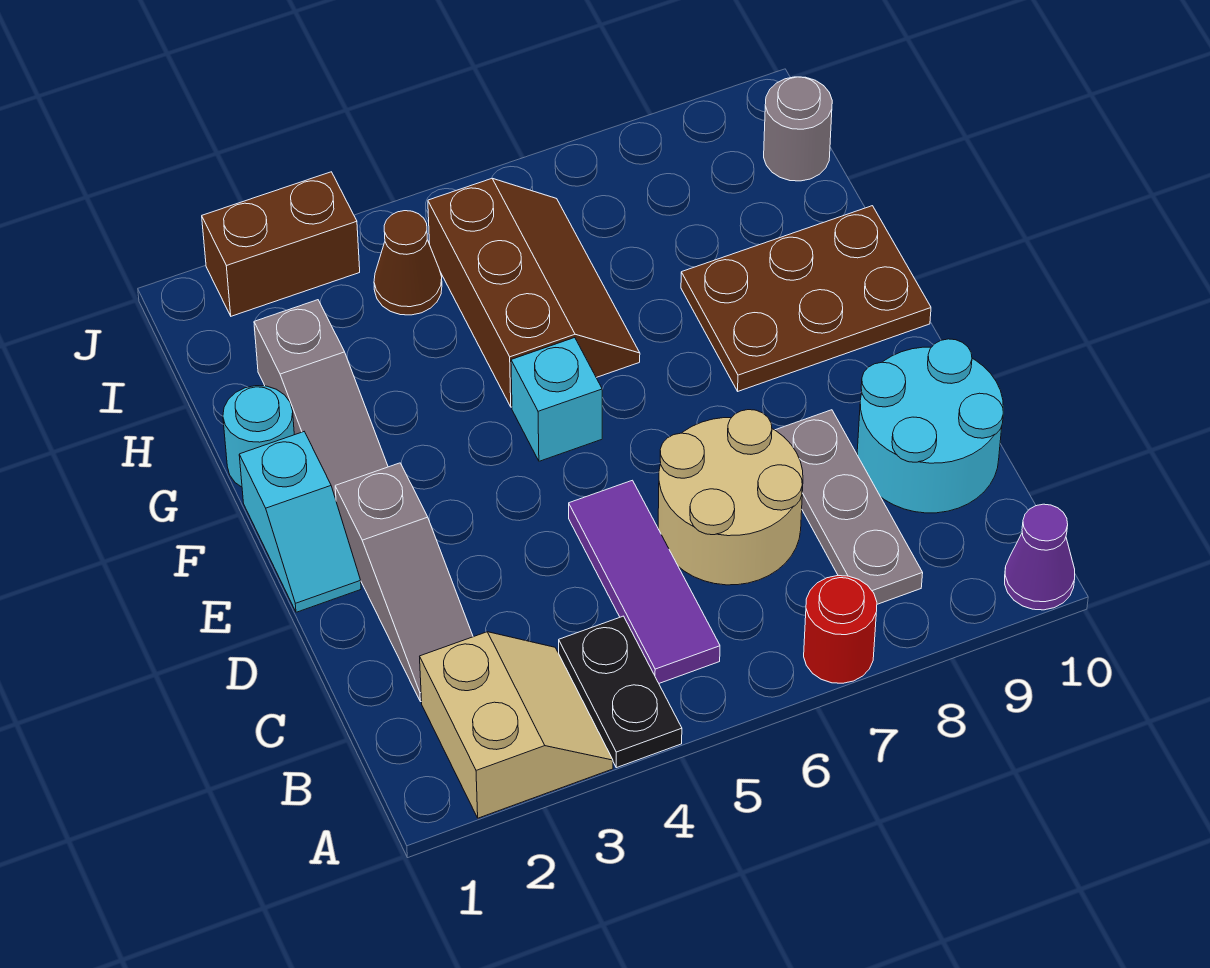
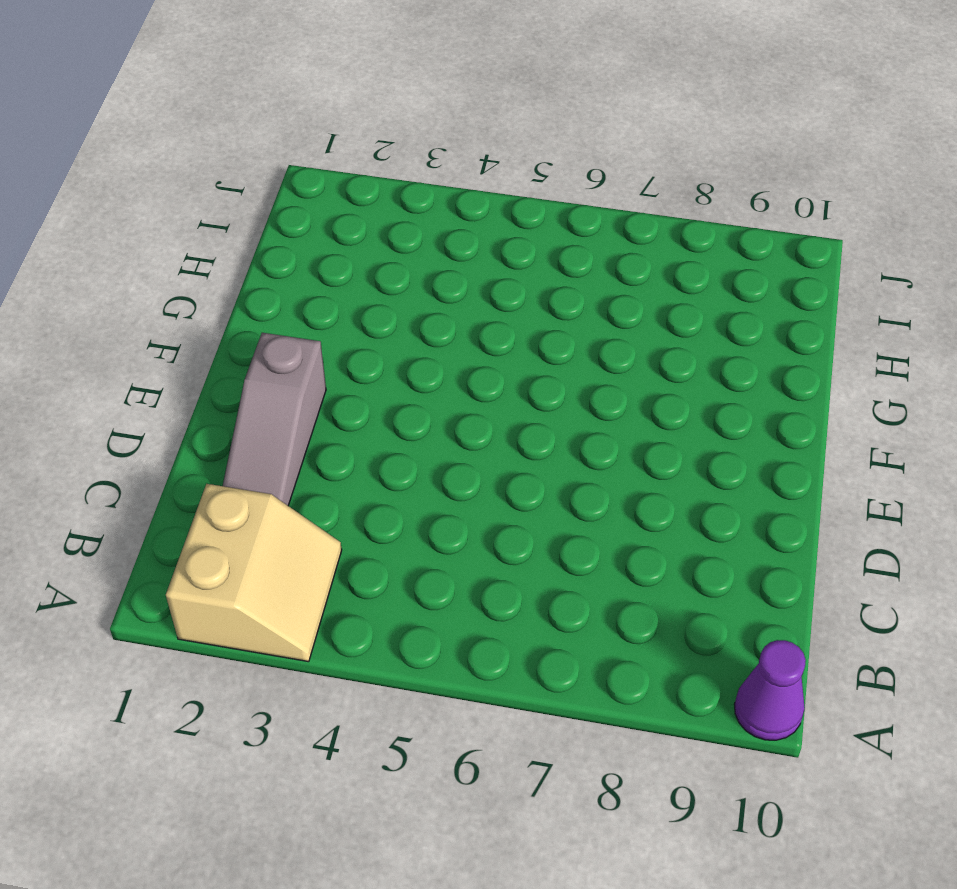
none -> black plate A4:B4 level 1
none -> red round brick A7 level 1
none -> purple tile B5:D5 level 1

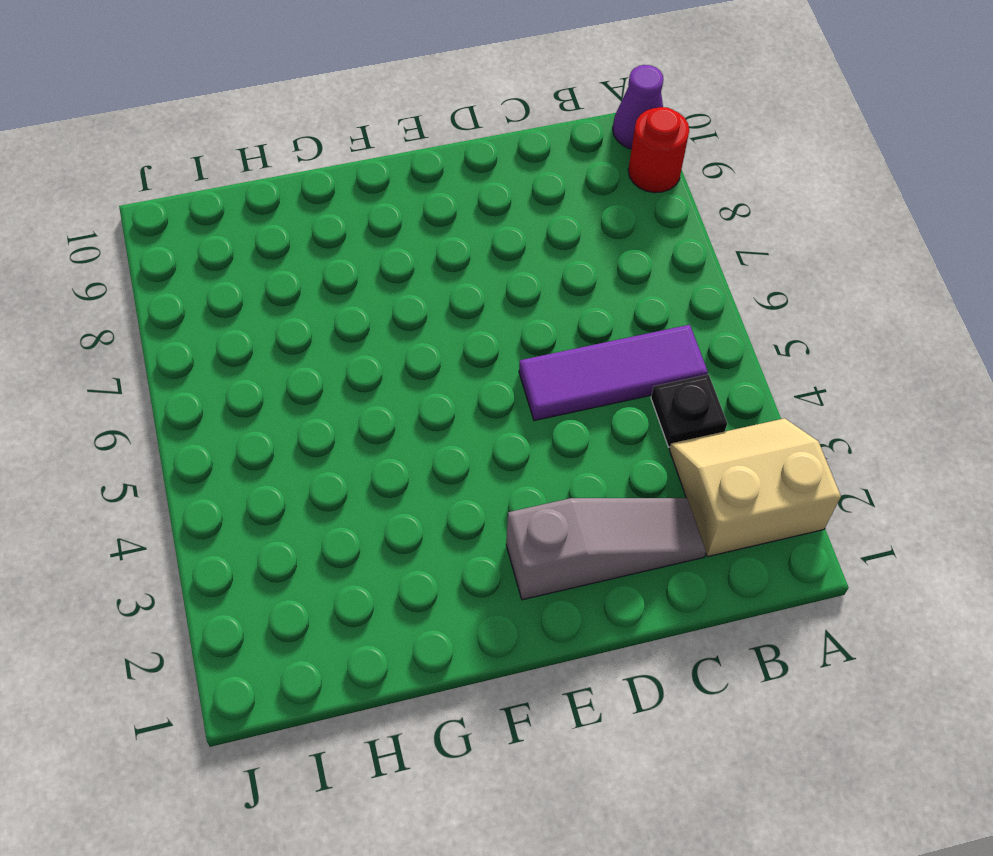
red round brick A9 level 1 -> red round brick A7 level 1
black plate B4 level 1 -> black plate A4:B4 level 1
none -> grey plate B8:D8 level 1
none -> tan round brick C6:D7 level 1
none -> cyan round brick C9:D10 level 1

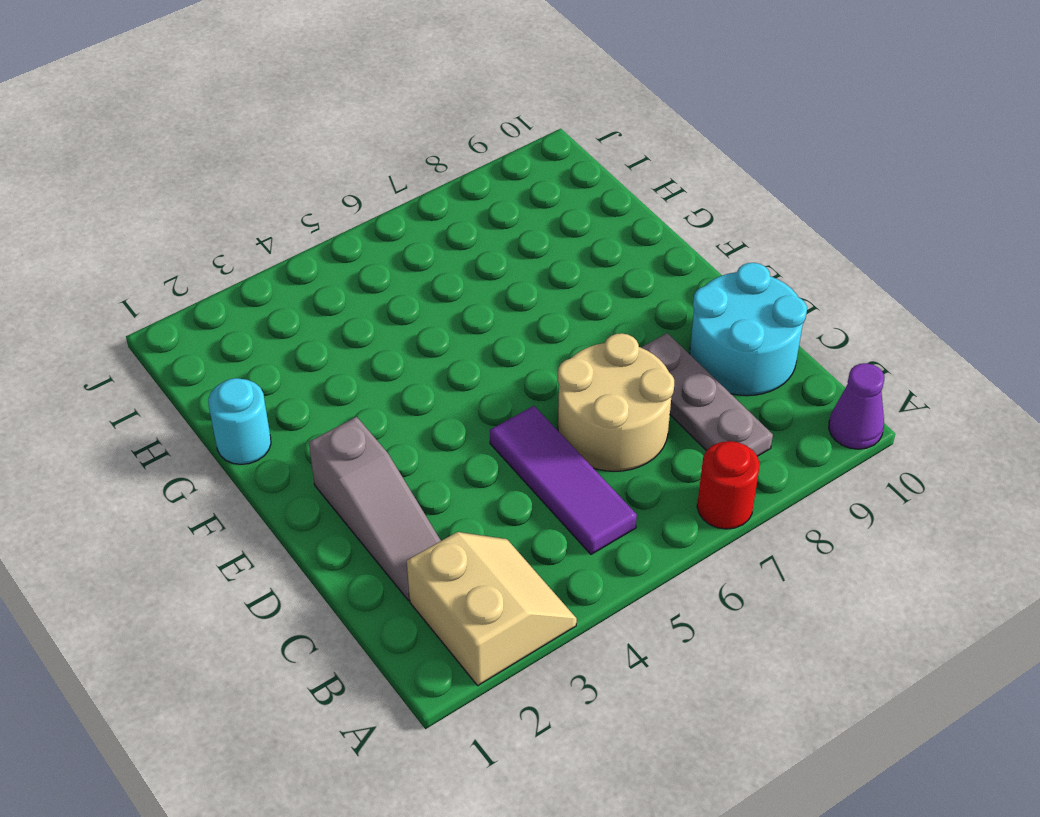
none -> black plate A4:B4 level 1
none -> cyan slope E1:F1 level 1 top F
none -> grey slope F2:H2 level 1 top H

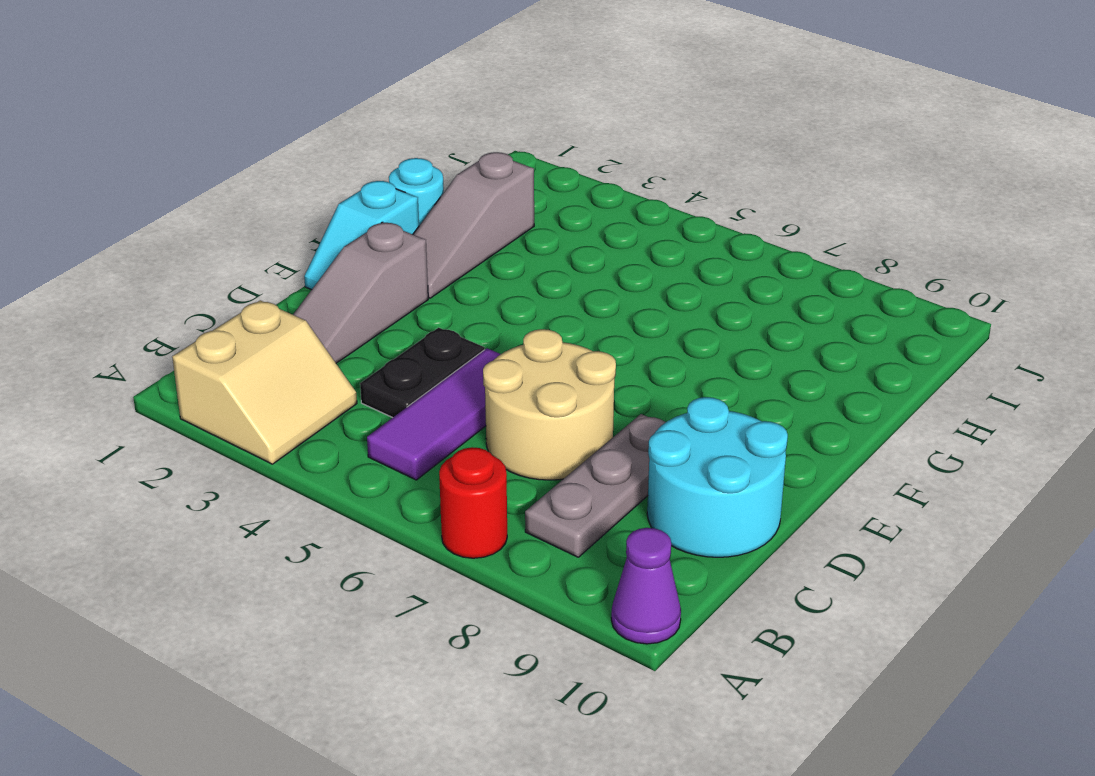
black plate C4:D4 level 1 -> black plate A4:B4 level 1
none -> cyan brick F5 level 1
none -> brown plate F8:G10 level 1
none -> brown slope G5:I6 level 1 top 5

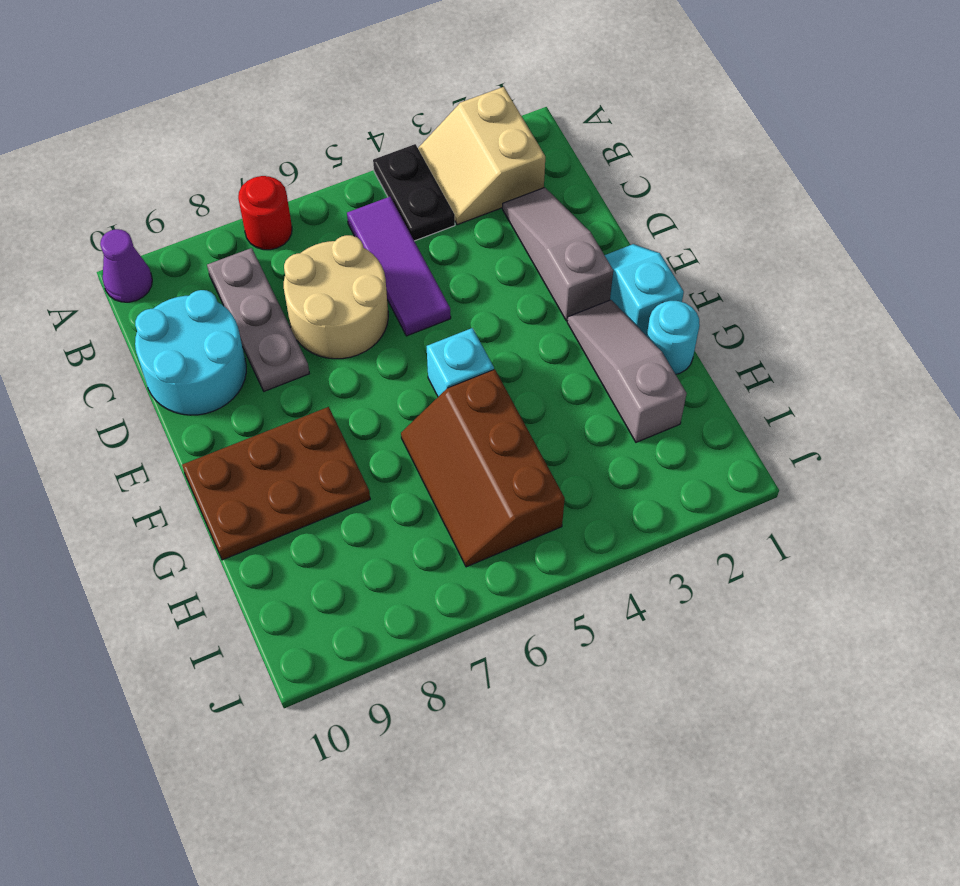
none -> brown cone I4 level 1
none -> grey round brick I10 level 1
none -> brown brick J2:J3 level 1

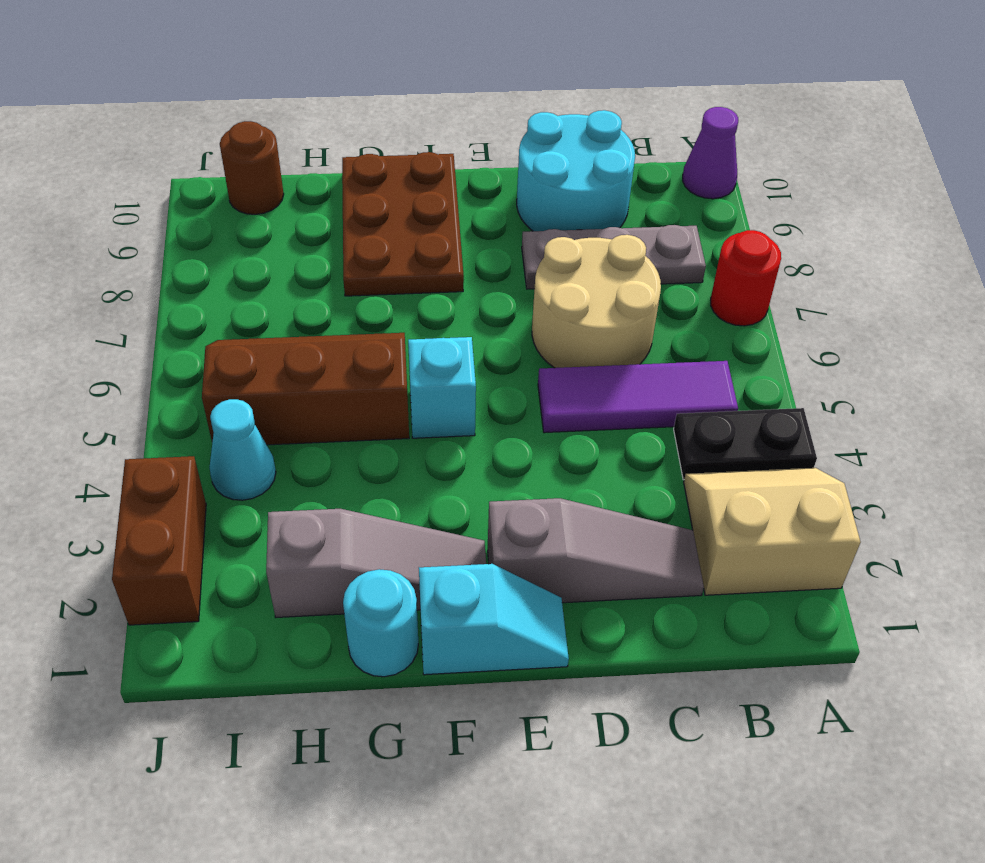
cyan cone I4 level 1 -> brown cone I4 level 1
brown round brick I10 level 1 -> grey round brick I10 level 1

